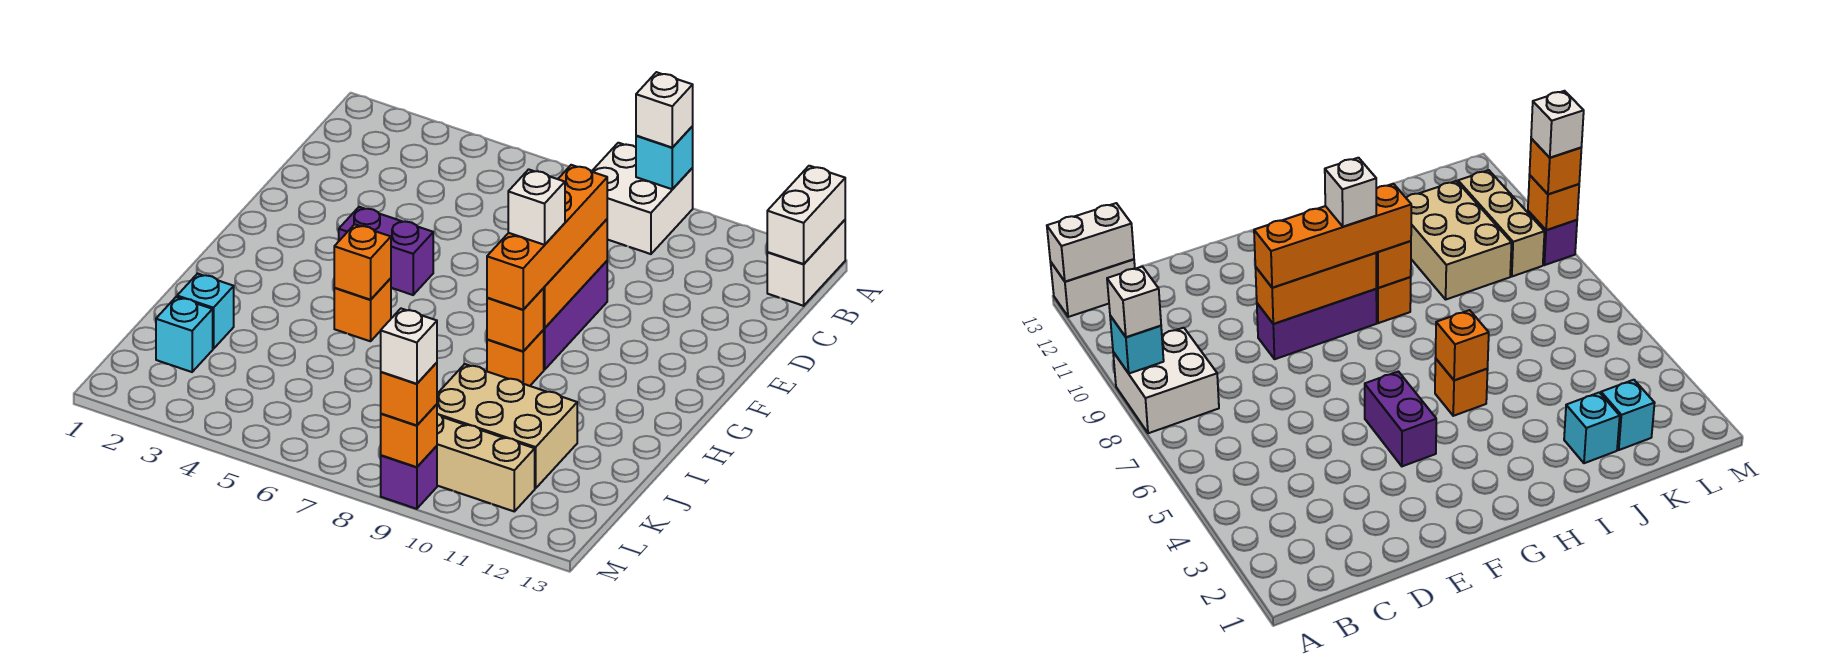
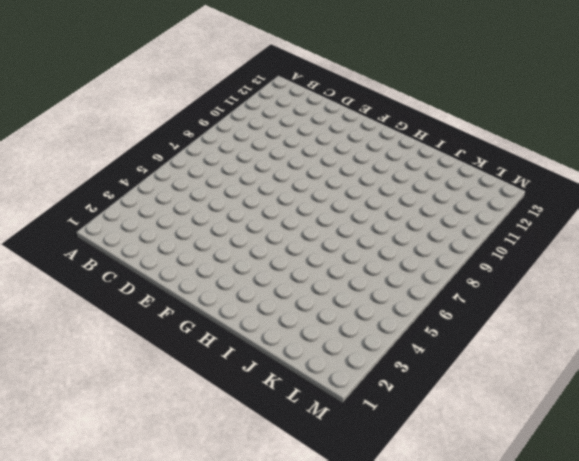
none -> white brick A8:B9 level 1
none -> white brick A13:B13 level 1
none -> purple brick E9:G9 level 1

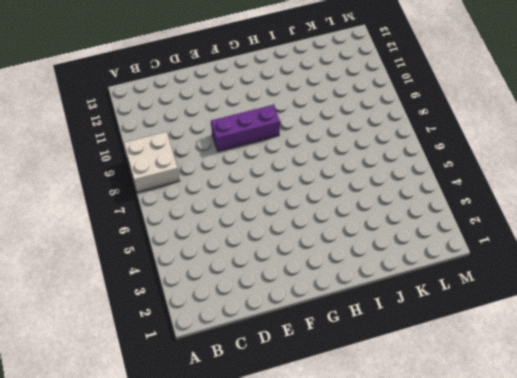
none -> white brick A13:B13 level 1
none -> purple brick F4:F5 level 1
none -> orange brick H5 level 1

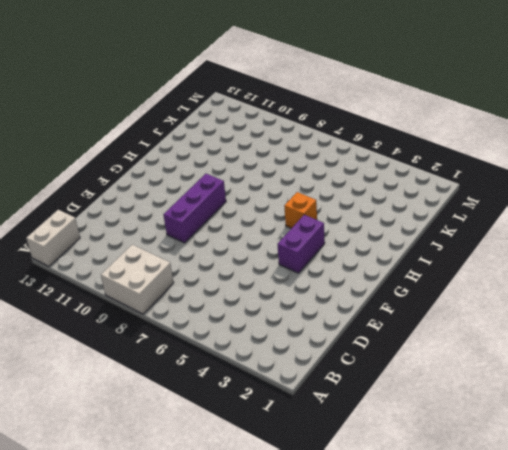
purple brick F4:G4 level 1 -> purple brick F4:F5 level 1
none -> orange brick H9 level 1
none -> cyan brick J2 level 1
none -> tan brick J9:K11 level 1

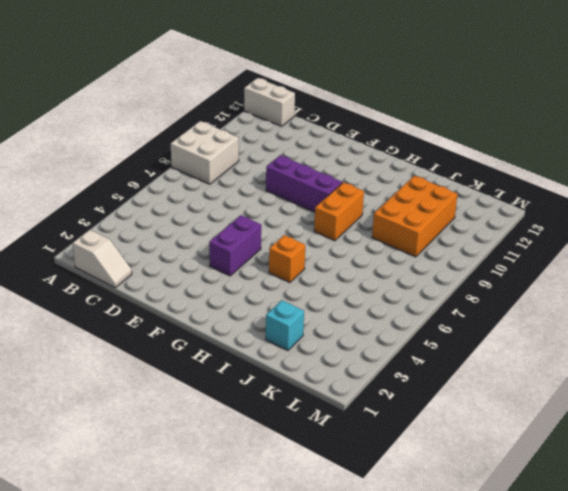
white slope B1:C1 level 1 top B -> none
orange brick H8:H9 level 1 -> orange brick H9 level 1
orange brick J9:K11 level 1 -> tan brick J9:K11 level 1
none -> cyan brick K2 level 1
none -> tan brick L9:L11 level 1
none -> purple brick M9 level 1

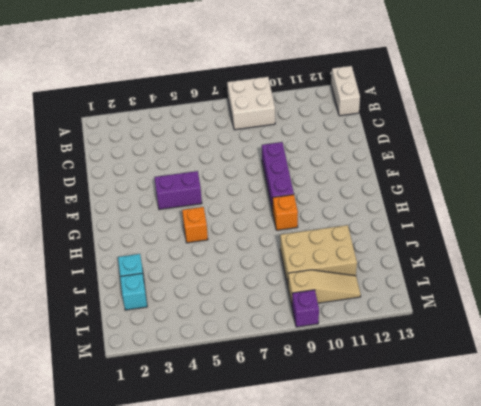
tan slope L9:L11 level 1 top 9 -> tan brick L9:L11 level 1
none -> cyan brick A9 level 2
none -> white brick A13:B13 level 2
none -> orange brick E9:G9 level 2

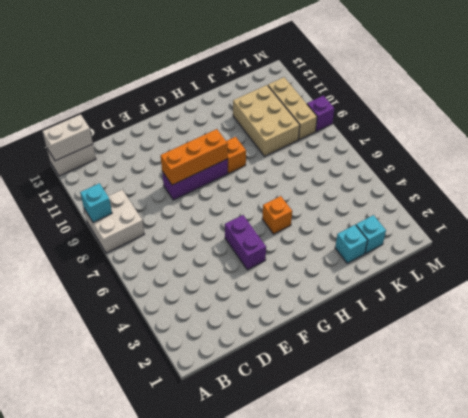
none -> orange brick H5 level 2
none -> orange brick H9 level 2
none -> orange brick M9 level 2

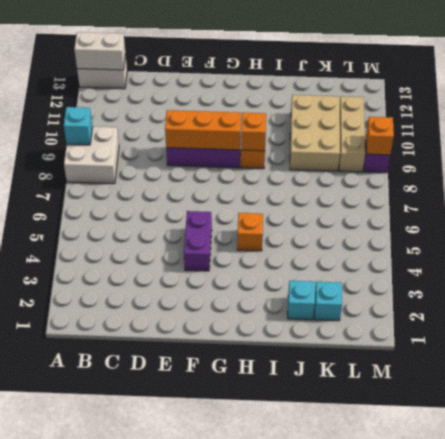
none -> orange brick H5 level 2
none -> white brick A9 level 3
none -> orange brick E9:H9 level 3

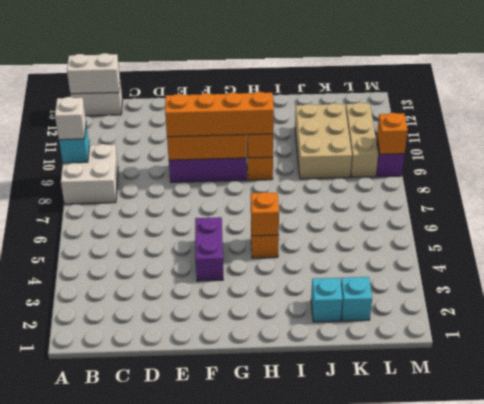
none -> orange brick M9 level 3
none -> white brick G9 level 4
none -> white brick M9 level 4

